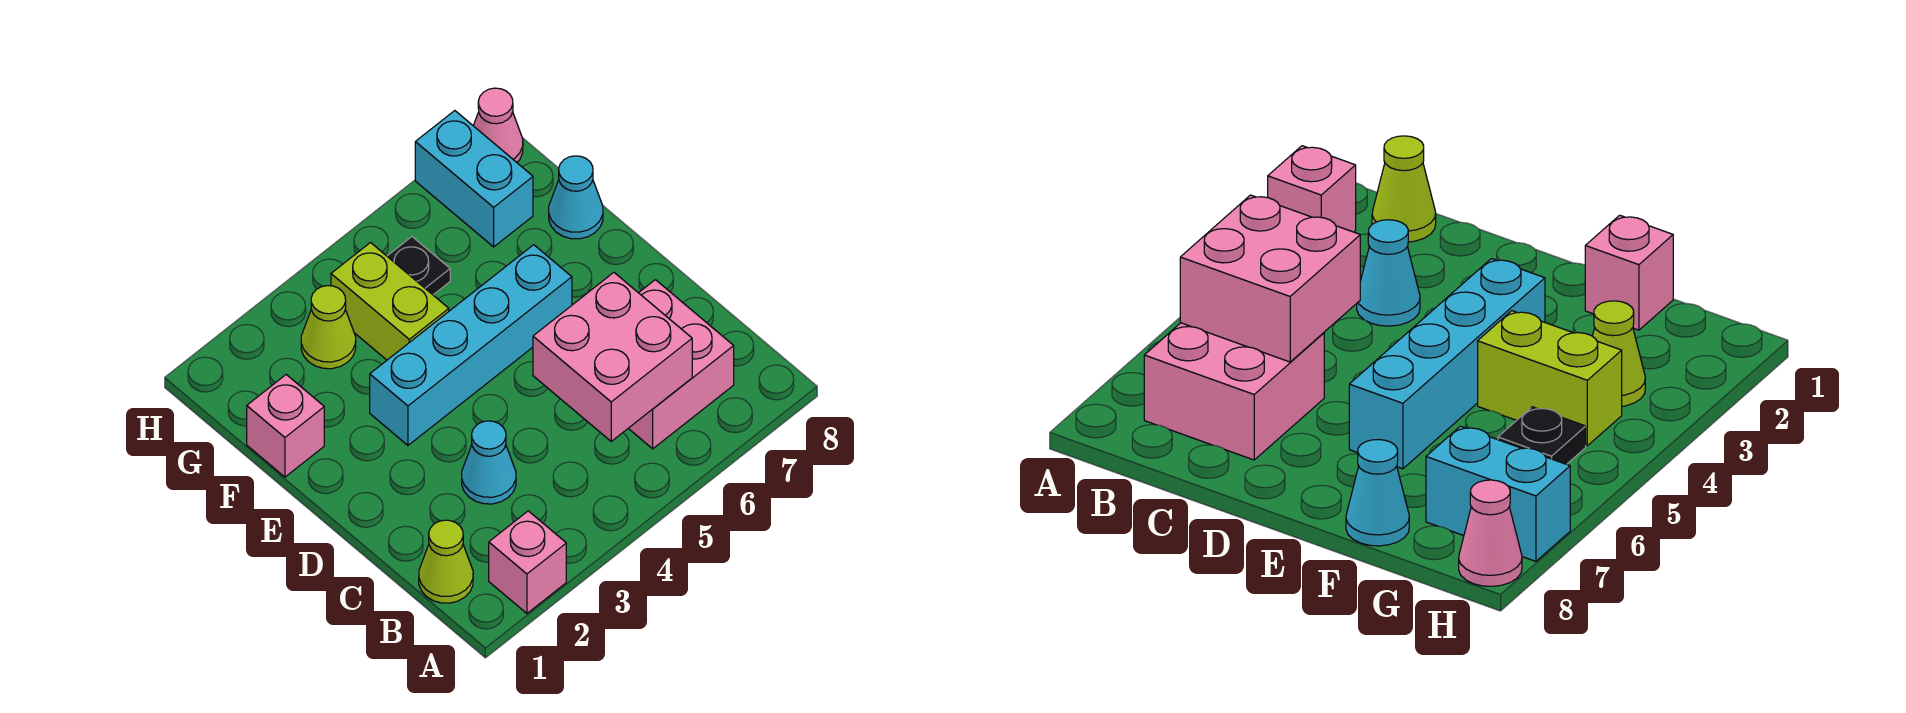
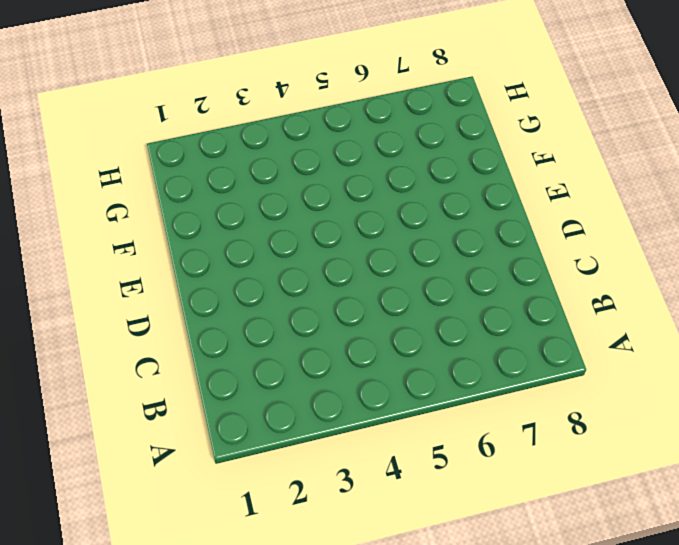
none -> pink brick A2 level 1
none -> lime cone B1 level 1
none -> pink brick B6:C7 level 1

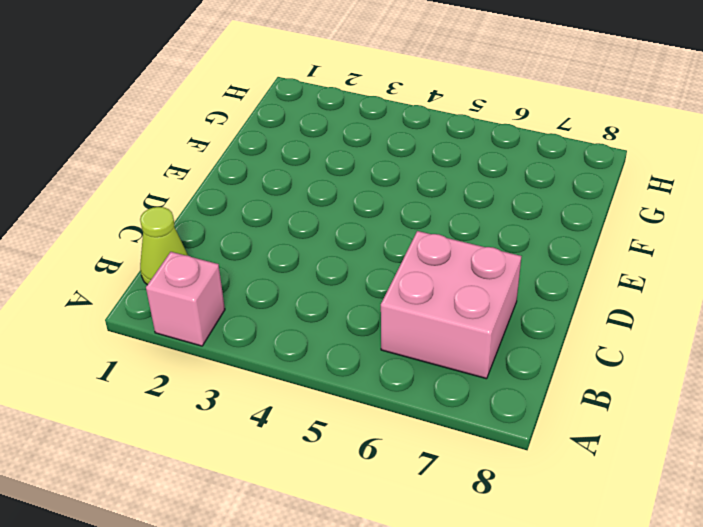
none -> cyan cone C3 level 1
none -> cyan brick E3:E6 level 1
none -> pink brick F1 level 1

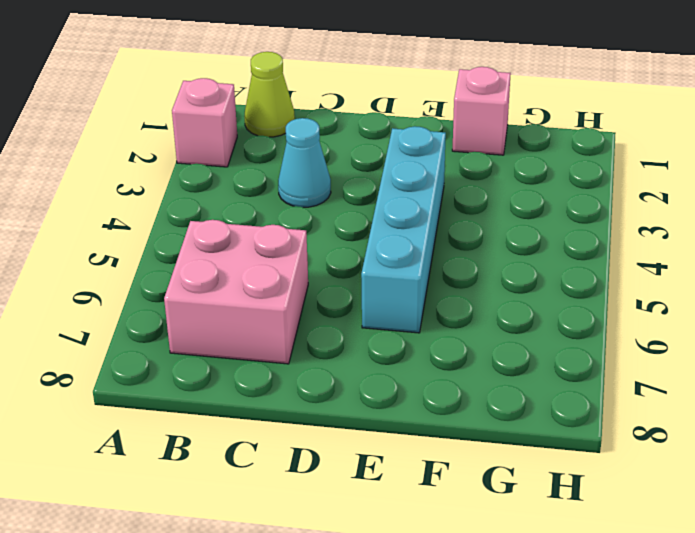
none -> lime brick F4:G4 level 1
none -> cyan cone F8 level 1
none -> lime cone G3 level 1

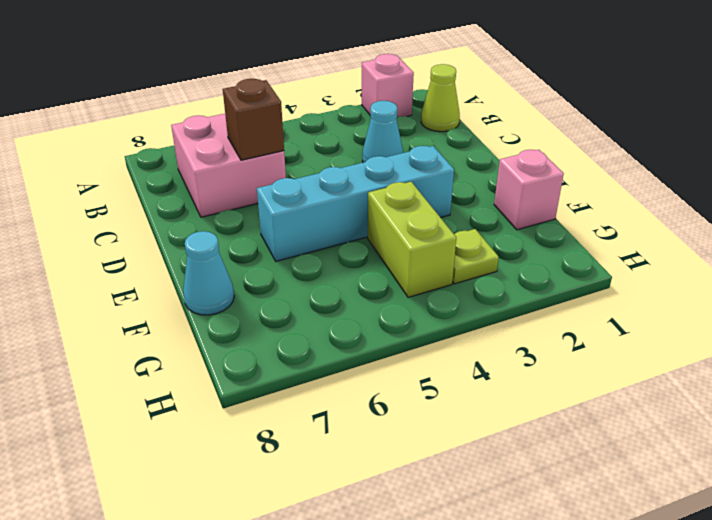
brown brick C6 level 2 -> pink brick B5:C6 level 2
lime plate G3 level 1 -> lime cone G3 level 1
none -> black plate G5 level 1
none -> cyan brick G7:H7 level 1
none -> pink cone H8 level 1

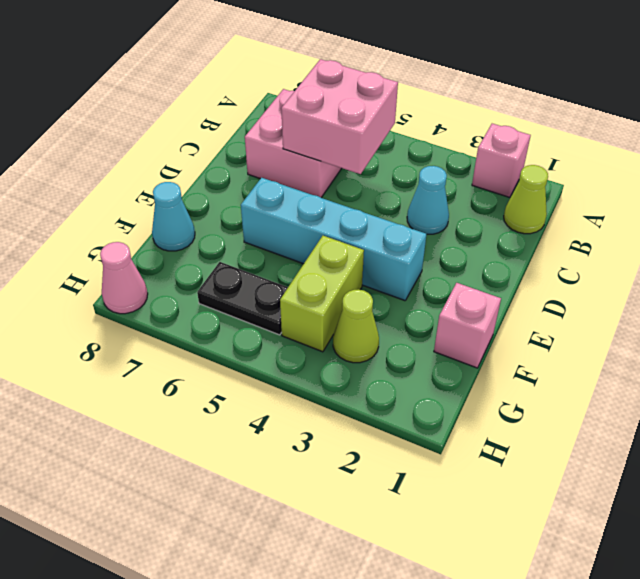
black plate G5:G6 level 1 -> black plate G5 level 1
none -> cyan brick G7:H7 level 1

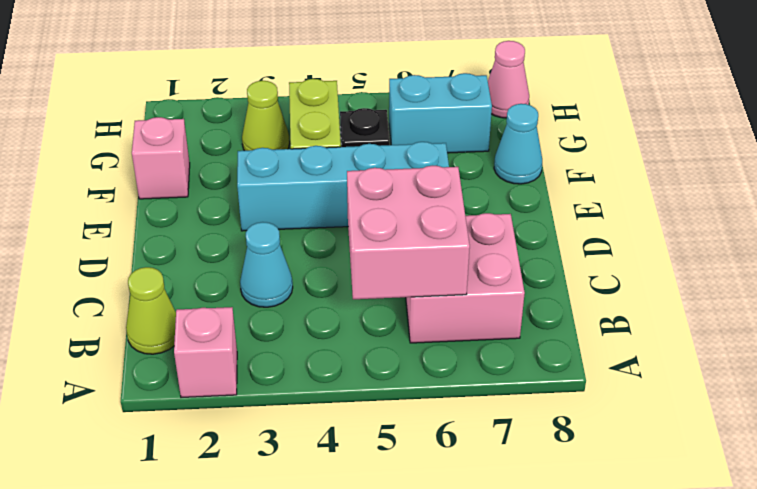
cyan brick G6:G7 level 1 -> cyan brick G7:H7 level 1

